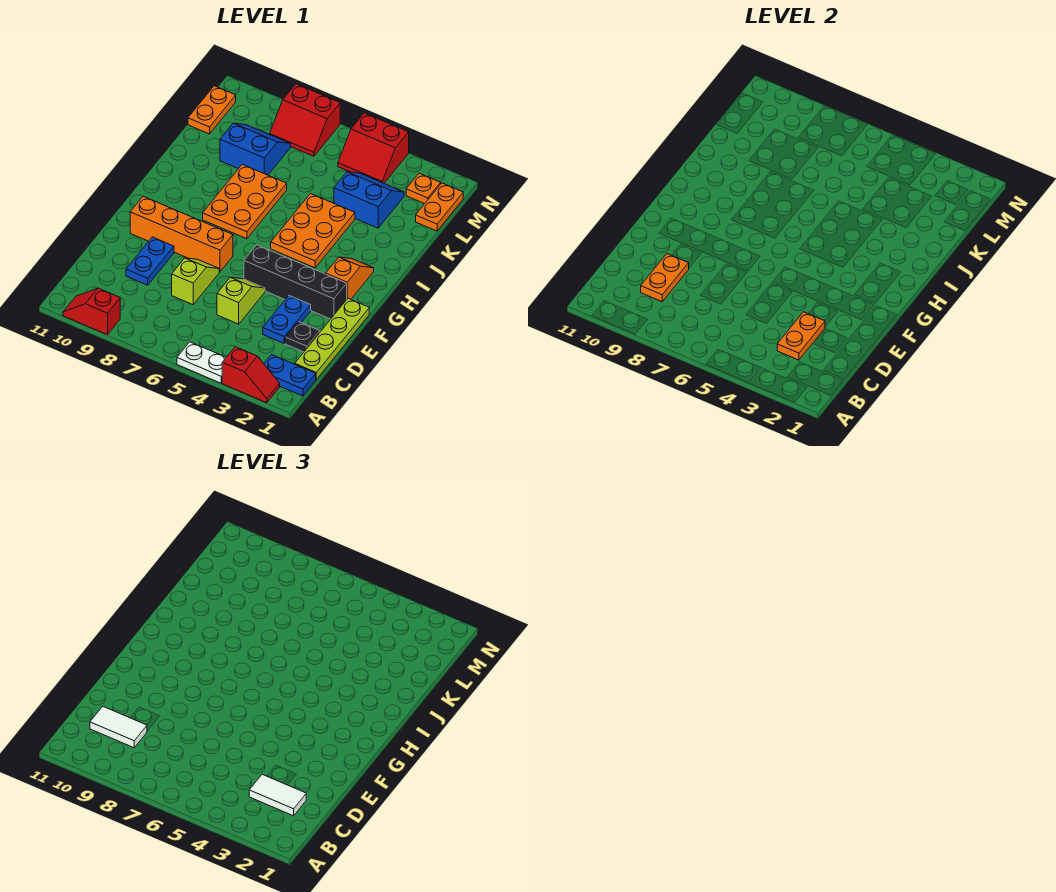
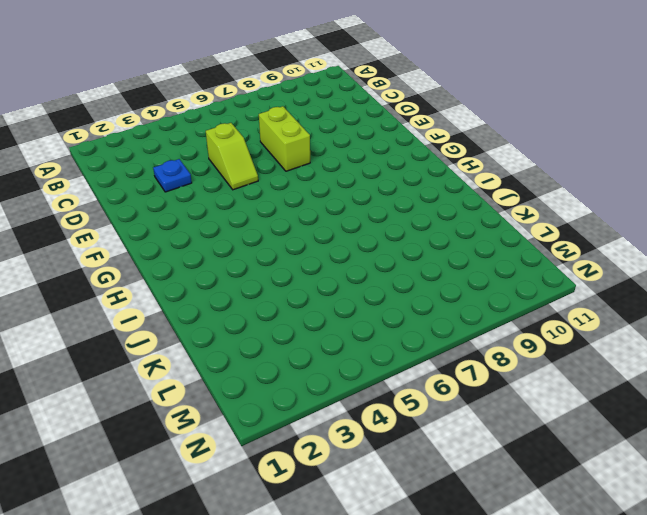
blue plate D3 level 1 -> blue plate D3:E3 level 1
lime brick D7:E7 level 1 -> lime slope D7:E7 level 1 top D
none -> red slope A2:A3 level 1 top 3
none -> white plate A4:A5 level 1
none -> red slope A9:A10 level 1 top 9

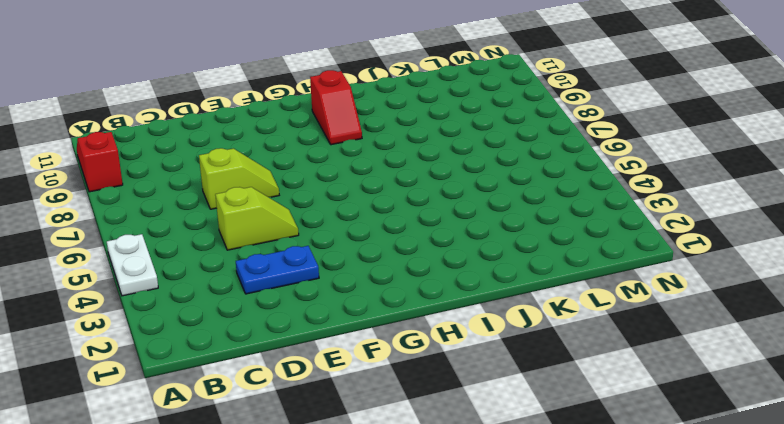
red slope H9:H10 level 1 top 10 -> red slope A2:A3 level 1 top 3
none -> blue plate B1:B2 level 1
none -> lime plate C1:F1 level 1
none -> black plate D2 level 1

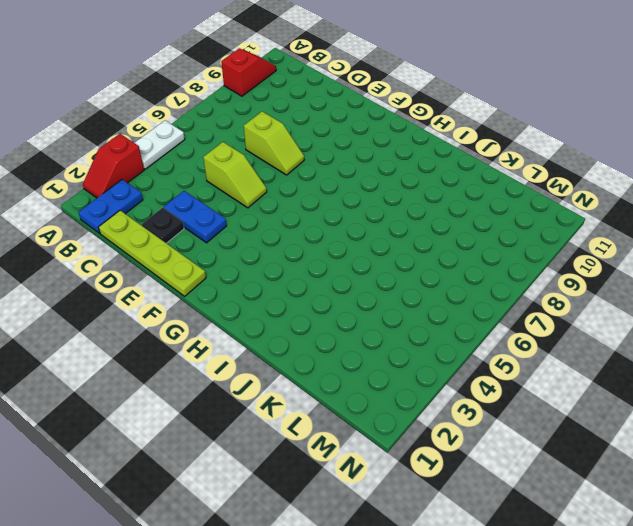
none -> blue plate D9:E9 level 1
none -> black brick F2:F5 level 1
none -> orange brick F7:F10 level 1

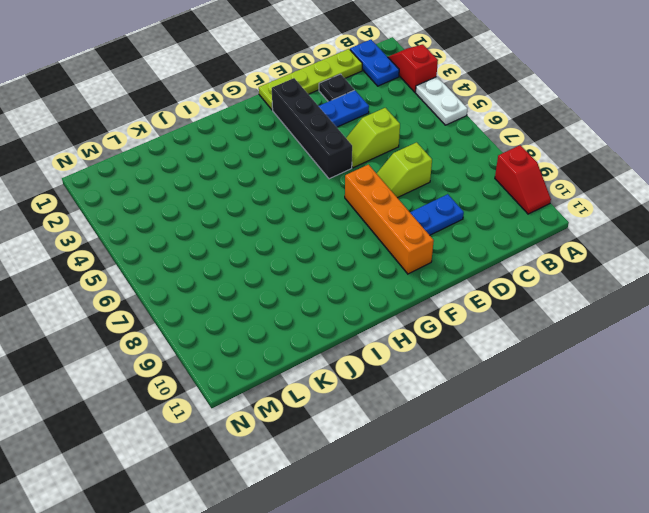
none -> orange slope G2:H2 level 1 top G
none -> orange plate H4:J5 level 1
none -> orange plate H7:J8 level 1

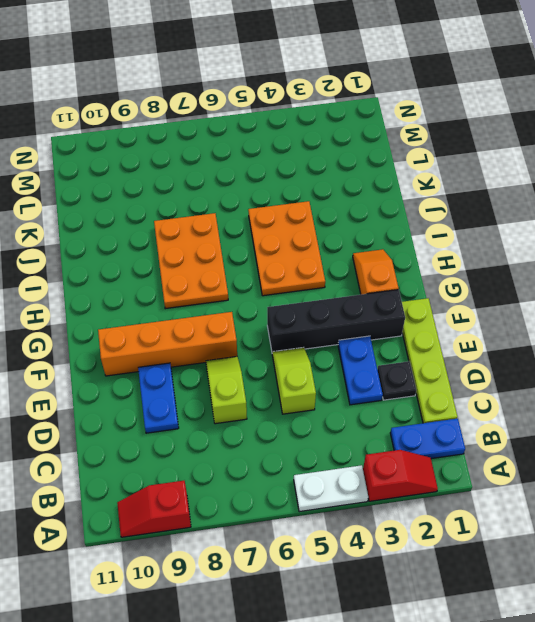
none -> blue slope K3:L4 level 1 top K
none -> blue slope K8:L9 level 1 top K
none -> orange plate L1:M1 level 1

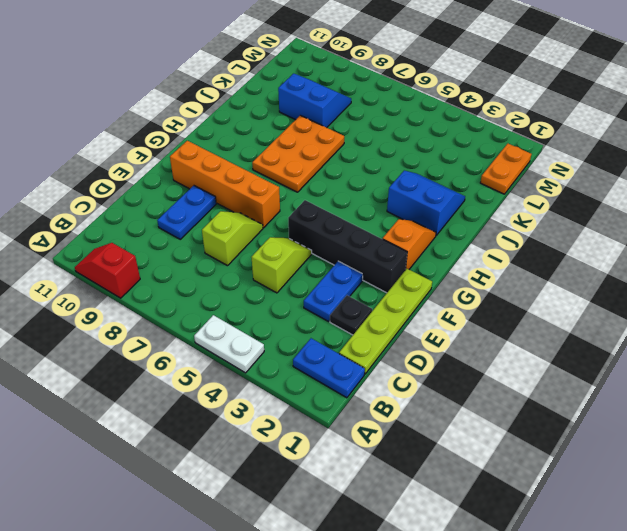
blue slope I2:J3 level 1 top I -> blue slope K3:L4 level 1 top K
none -> red slope A2:A3 level 1 top 3
none -> orange plate H4:J5 level 1
none -> orange plate L11:M11 level 1

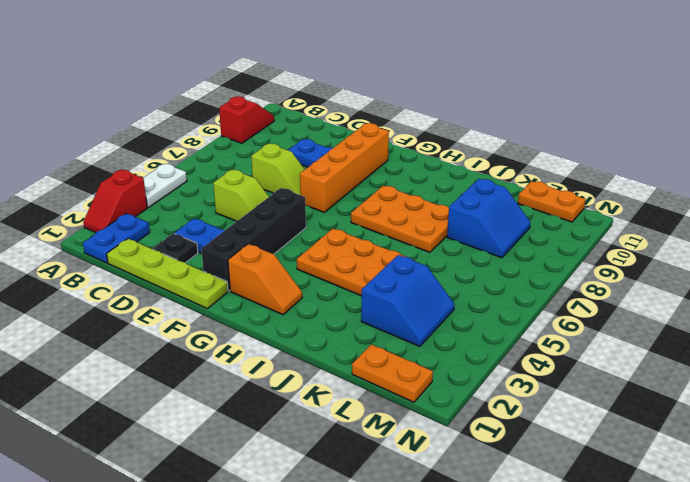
none -> orange plate M2 level 1
none -> red slope M4:N5 level 1 top N
none -> red slope M7:N8 level 1 top N

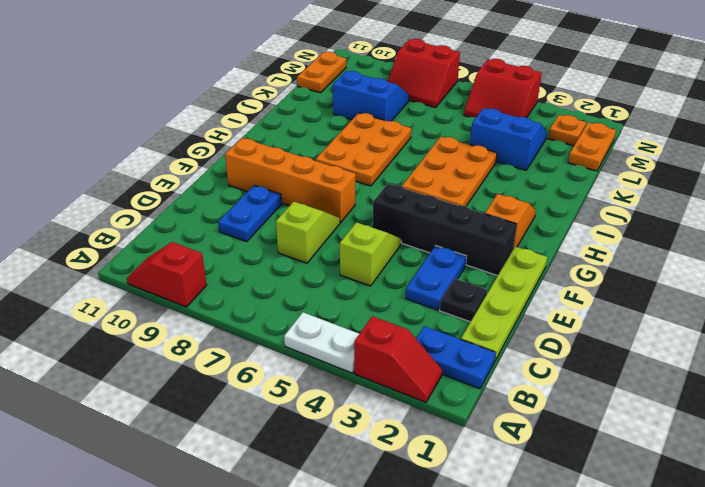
none -> orange plate C3:D3 level 2
none -> orange plate C9:D9 level 2
none -> white tile C2:C3 level 3

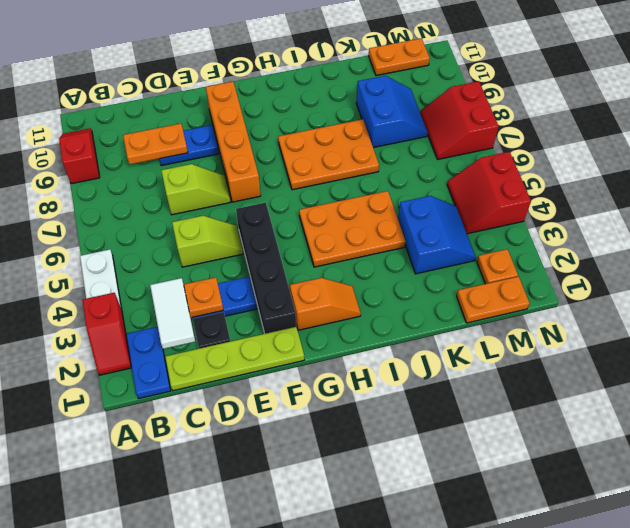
none -> white tile C9:C10 level 3

